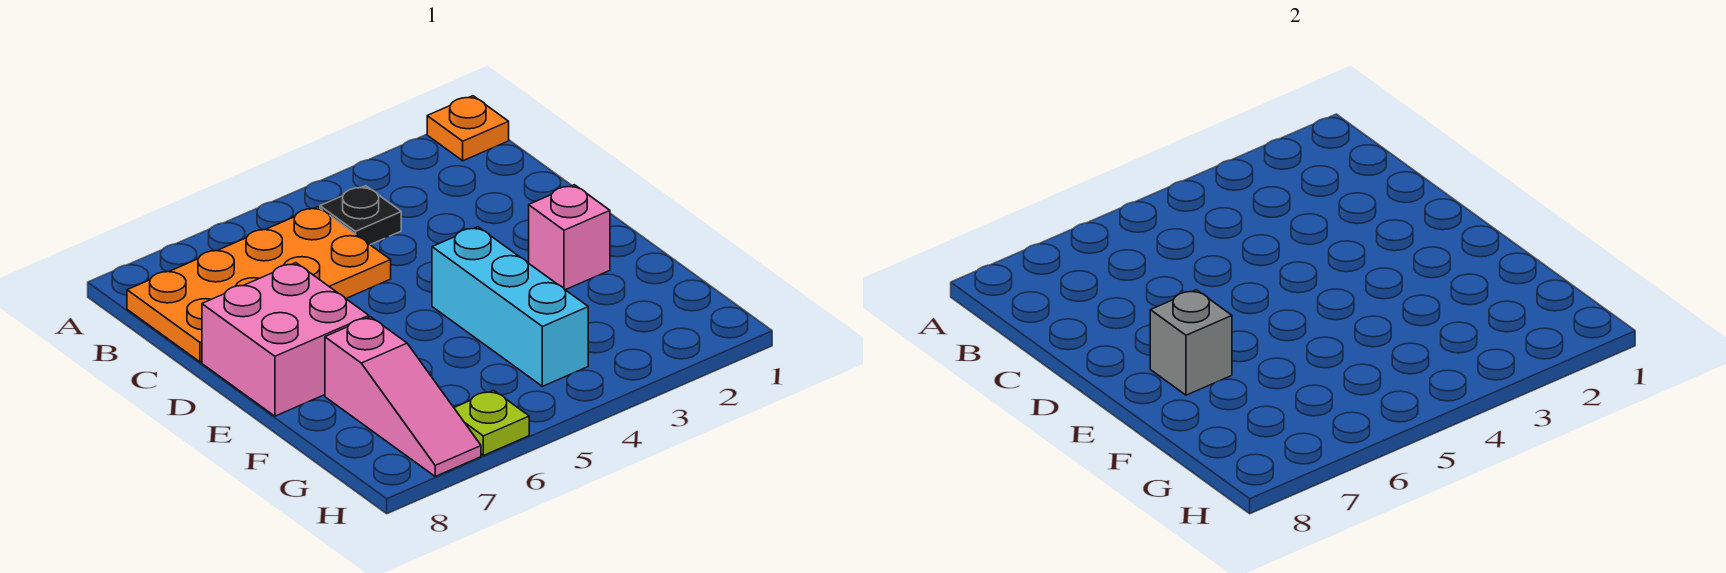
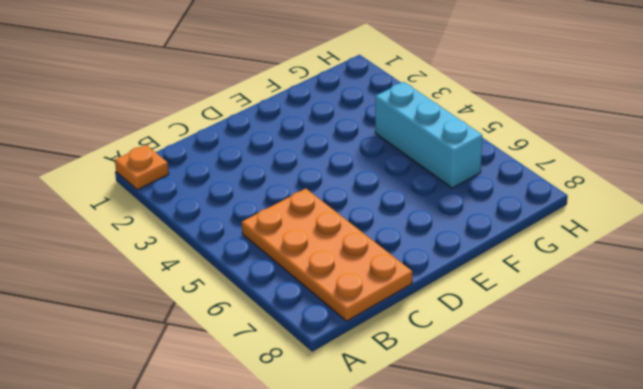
cyan brick G4:G6 level 1 -> cyan brick E4:G4 level 1
none -> black plate B4 level 1
none -> pink brick D7:E8 level 1

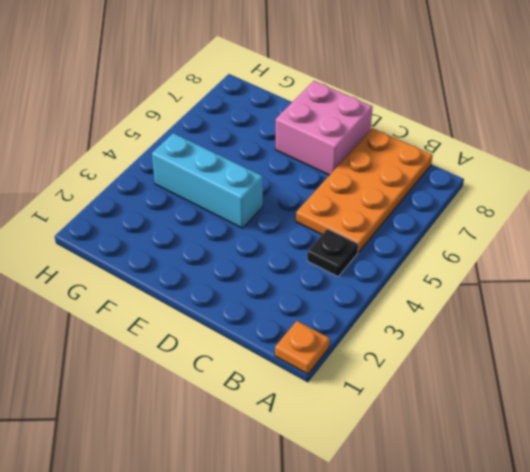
none -> pink brick E2 level 1
none -> pink slope F7:H7 level 1 top F

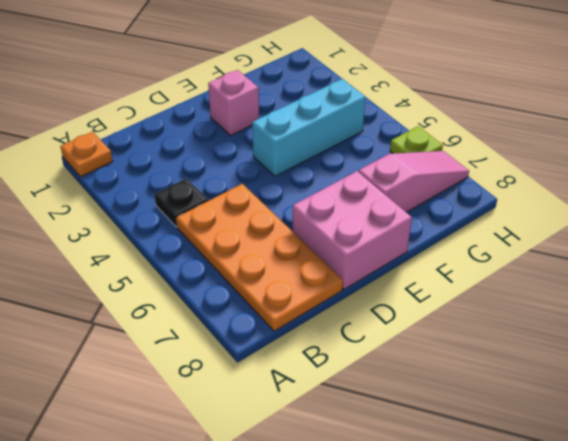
none -> grey brick E7 level 2

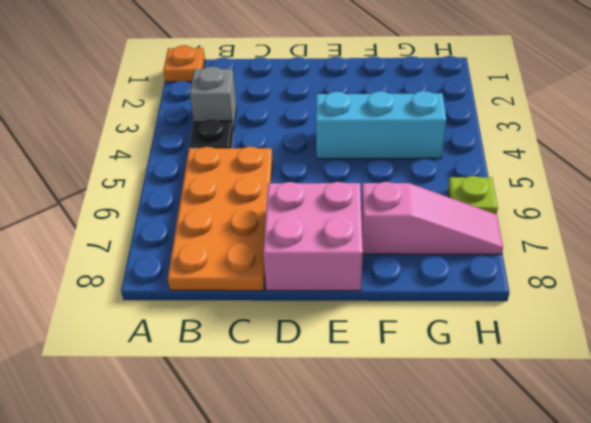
grey brick B3 level 1 -> grey brick E7 level 2
none -> pink brick E2 level 1

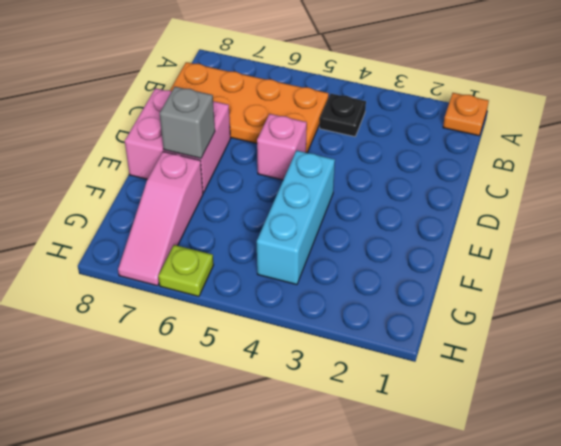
pink brick D5 level 1 -> pink brick E2 level 1

